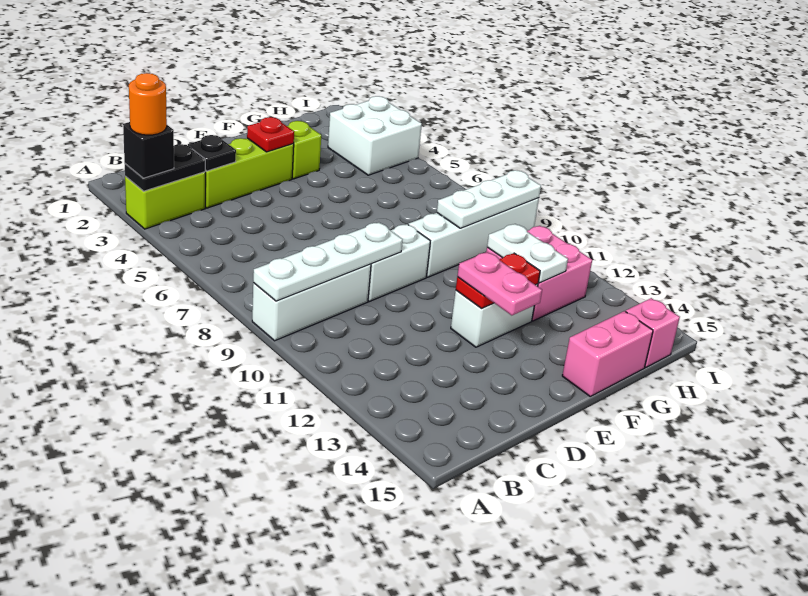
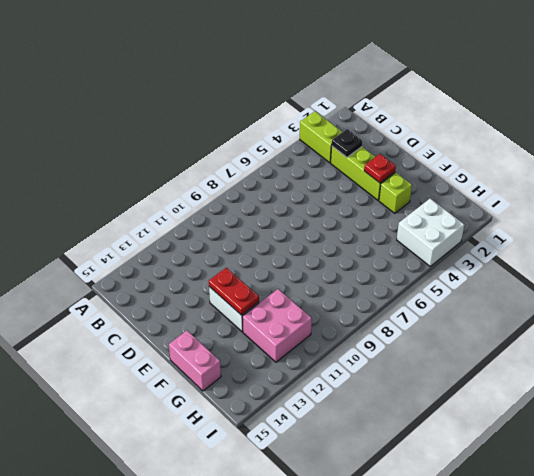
none -> white brick A9:C9 level 1
none -> white brick D9:E9 level 1
none -> white brick F9:I9 level 1

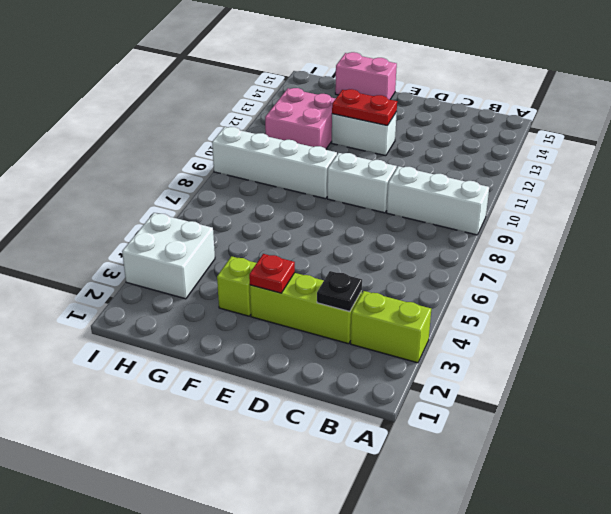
none -> pink brick H15 level 1
none -> black plate A3:B3 level 2
none -> white plate A9:D9 level 2

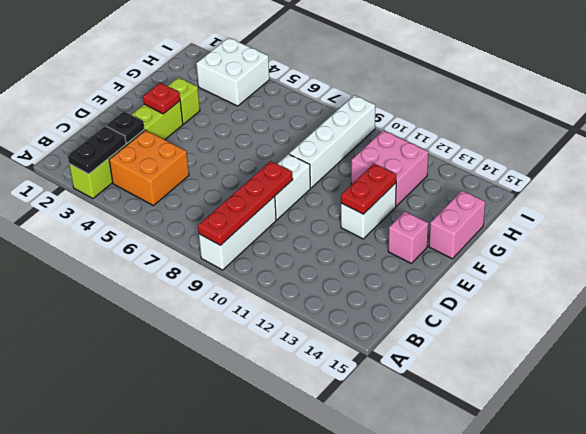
red plate A9:D9 level 2 -> white plate A9:D9 level 2
orange brick B4:C5 level 1 -> none
pink brick E14 level 1 -> pink brick H15 level 1
none -> white plate G9:I9 level 2
none -> white plate G11:G12 level 2
none -> black brick A3 level 3

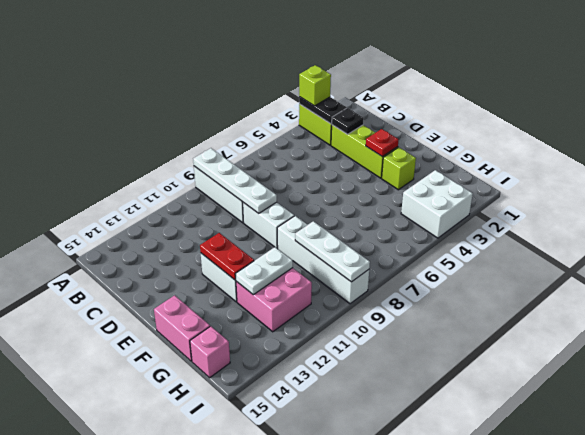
lime brick A3 level 3 -> black brick A3 level 3
none -> pink plate E12:E13 level 3
none -> orange round brick A3 level 4

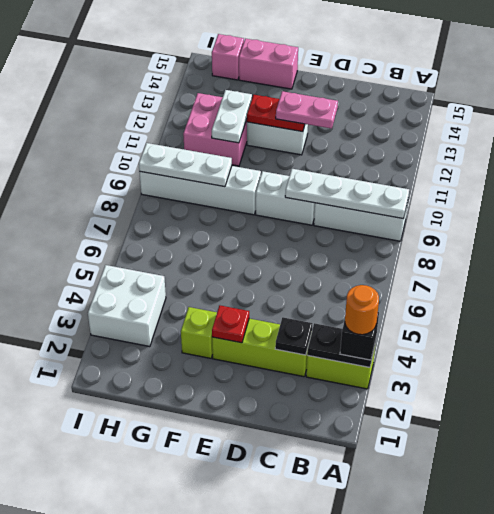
pink plate D12:E12 level 3 -> pink plate E12:E13 level 3

